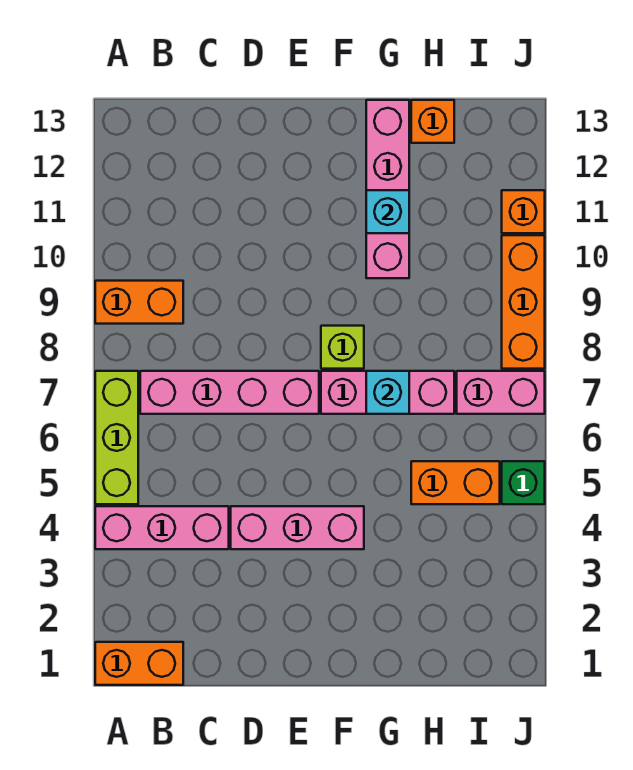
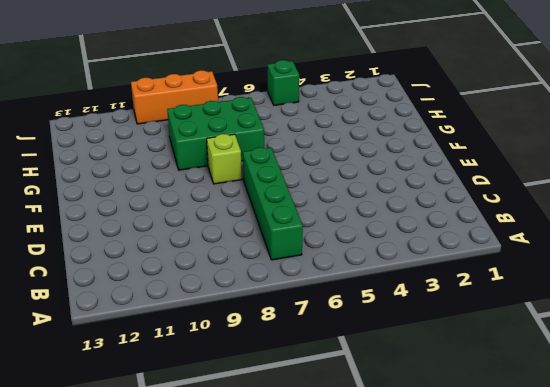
green brick B7:E7 level 1 -> pink brick B7:E7 level 1
green brick G7:H9 level 1 -> pink brick F7:H7 level 1
none -> orange brick A1:B1 level 1
none -> pink brick A4:C4 level 1
none -> lime brick A5:A7 level 1

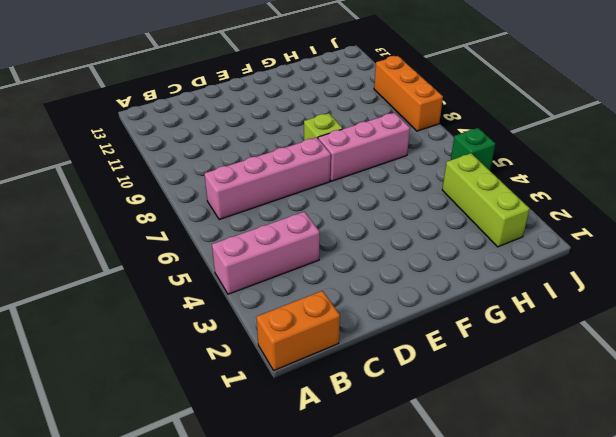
lime brick I2:I4 level 1 -> lime brick A5:A7 level 1
none -> orange brick A9:B9 level 1
none -> pink brick D4:F4 level 1
none -> pink brick G10:G13 level 1

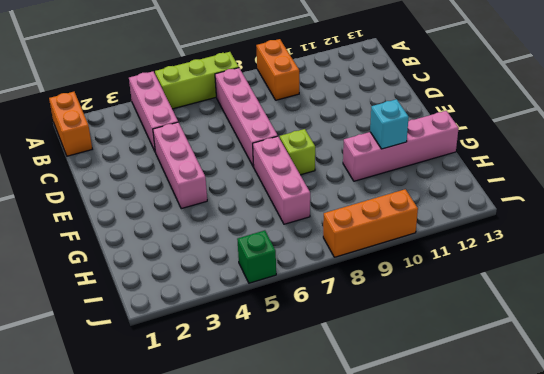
none -> orange brick H5:I5 level 1
none -> orange brick H13 level 1
none -> pink brick I7:J7 level 1

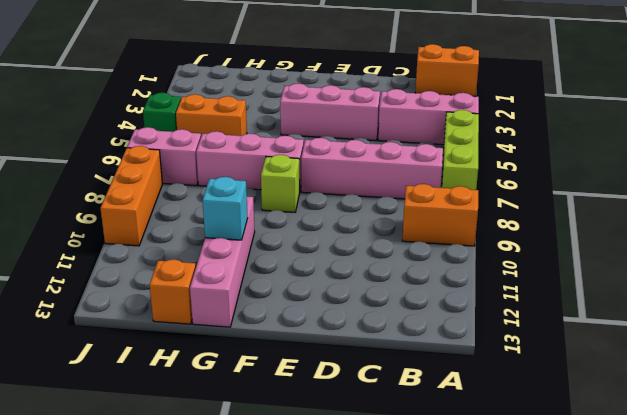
none -> orange brick J11 level 1
none -> cyan brick G7 level 2

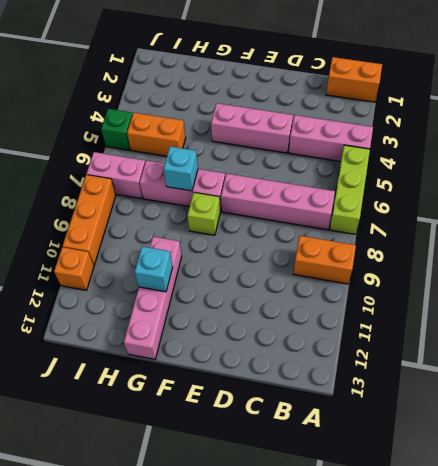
none -> orange brick H13 level 1

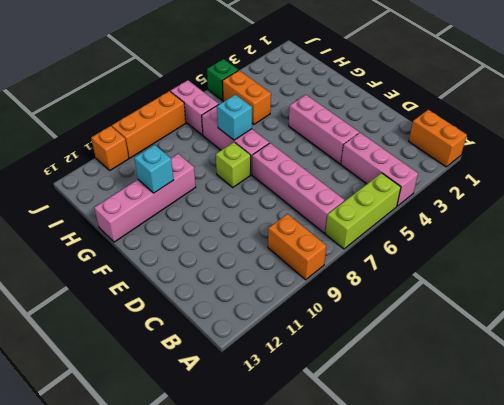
none -> orange brick H13 level 1

